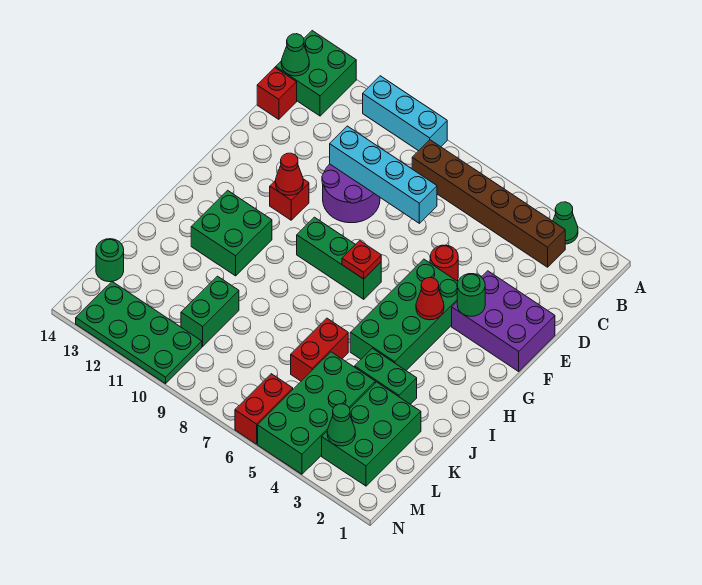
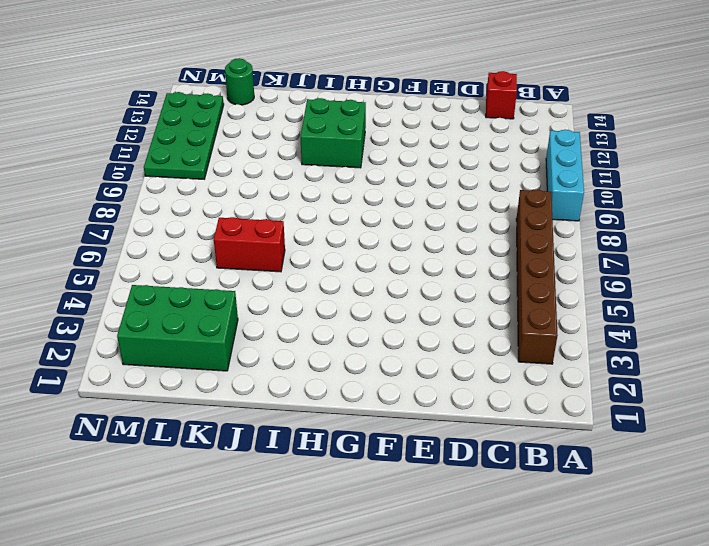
none -> green cone A3 level 1
none -> green brick A13:B14 level 1
none -> purple round brick D9:E10 level 1

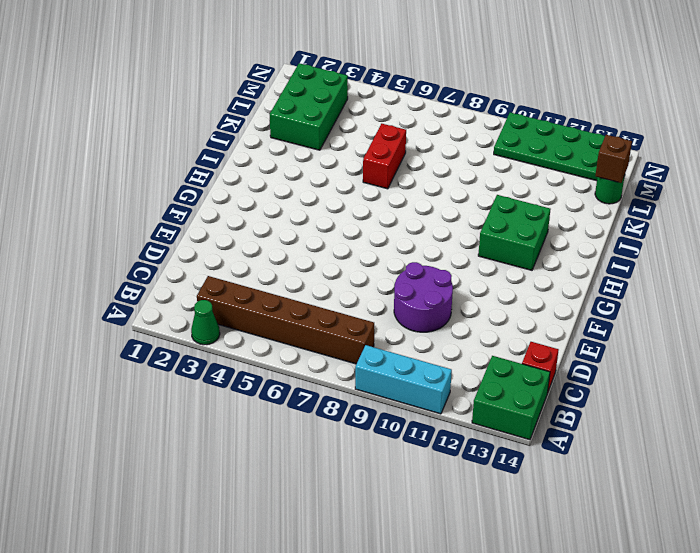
brown brick L14 level 2 -> none
none -> purple brick E1:F3 level 1
none -> red round brick E5 level 1
none -> green brick F4:I5 level 1

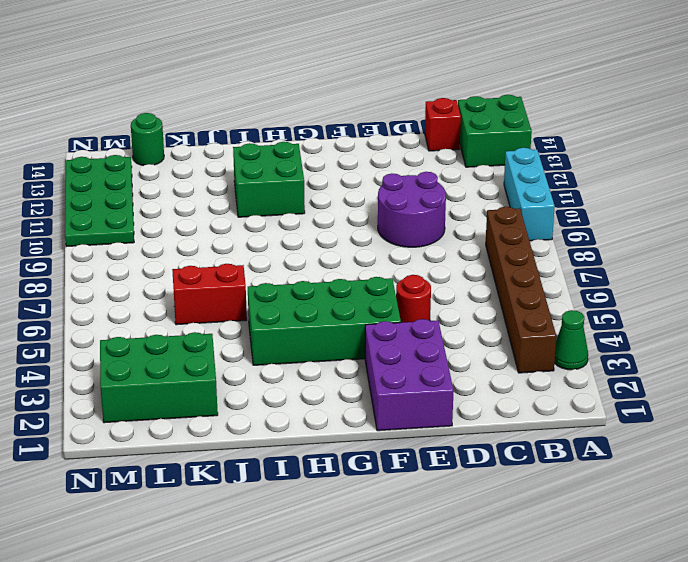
none -> red brick F11 level 1
none -> green brick G7:G9 level 1
none -> green brick J3:J4 level 1

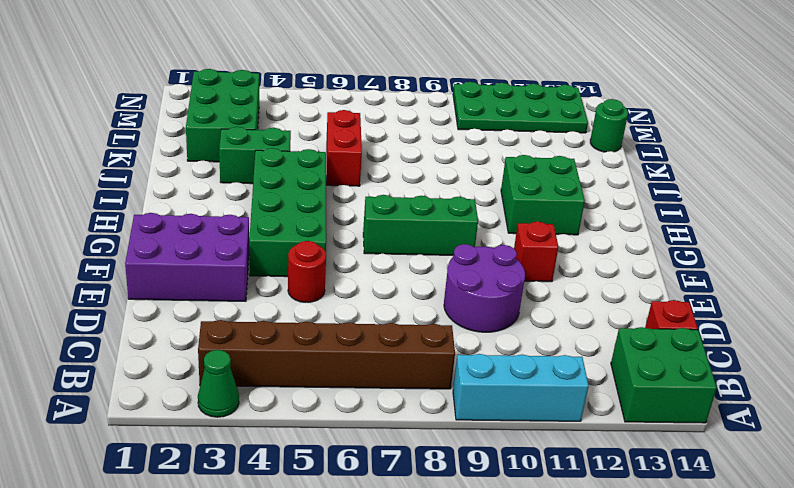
none -> green brick K4:N5 level 1
none -> green brick K10:L10 level 1
none -> red brick M6:N6 level 1

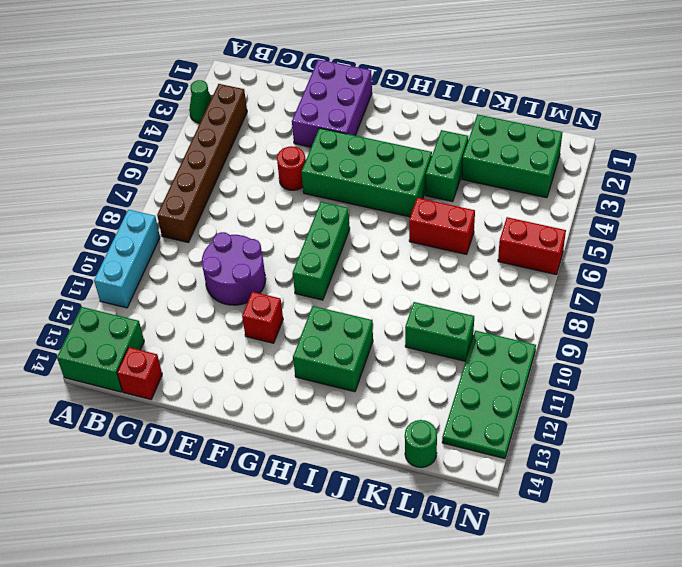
none -> green brick K4:N5 level 1
none -> green cone B14 level 2
none -> cyan brick D7:D10 level 2

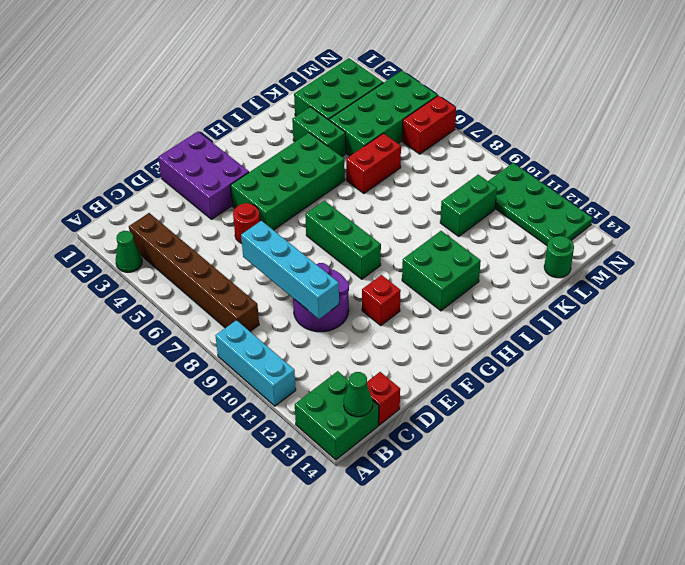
none -> green round brick F3 level 2
none -> red cone F11 level 2
none -> red cone G4 level 2

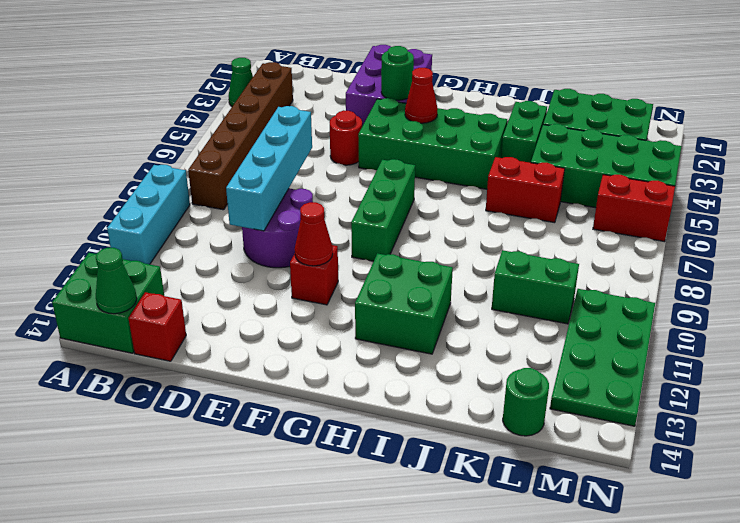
none -> red plate G7 level 2
none -> green cone M3 level 2

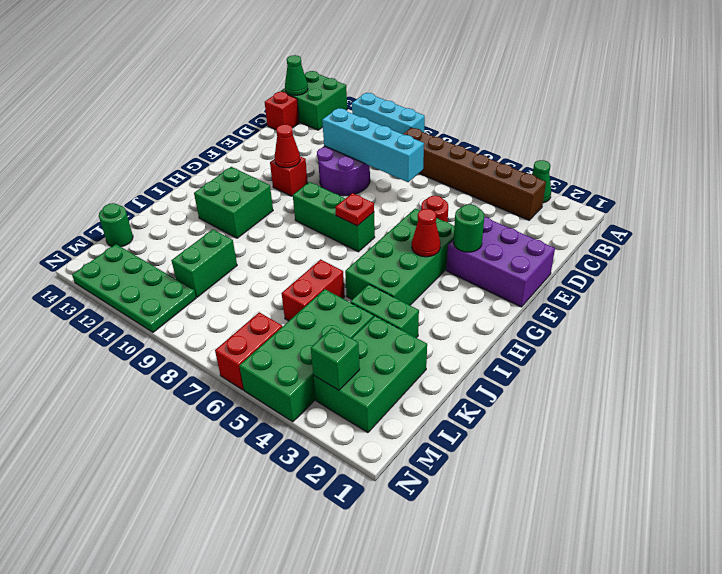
green brick M3 level 2 -> green cone M3 level 2

